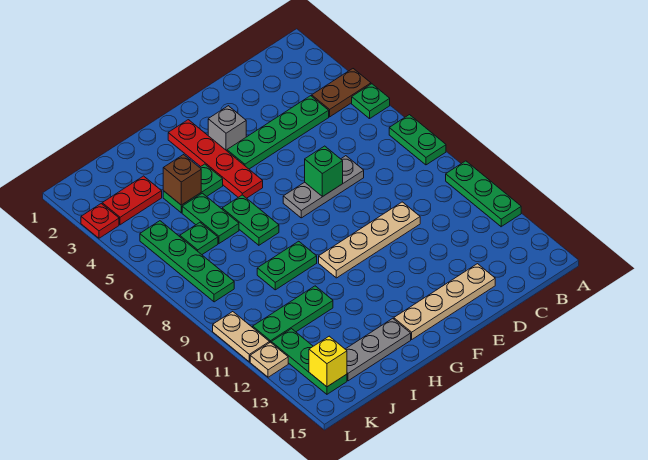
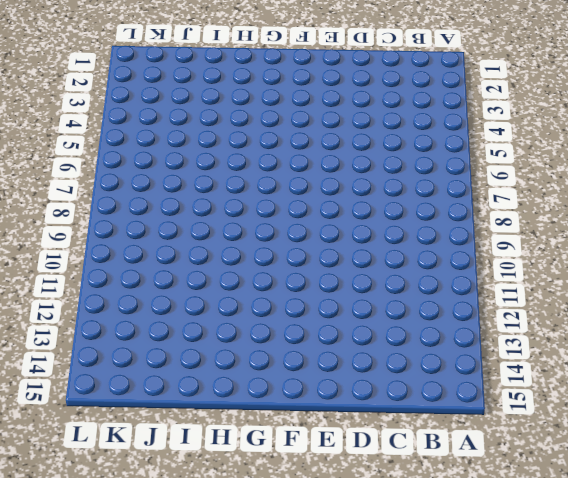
none -> brown plate A4:B4 level 1
none -> green plate A5 level 1
none -> green plate A7:A8 level 1

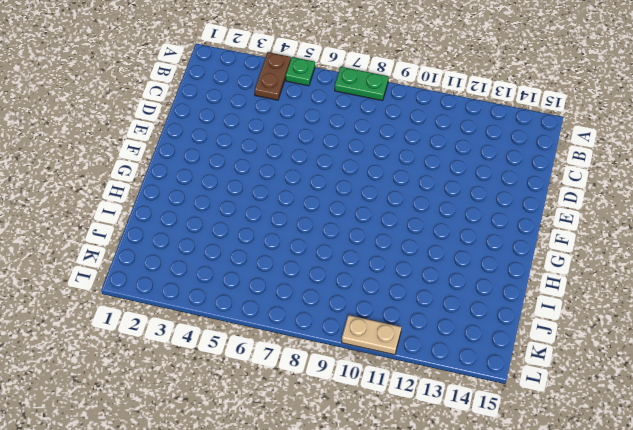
none -> green plate A10:A12 level 1
none -> green plate C4:F4 level 1
none -> grey plate D7:F7 level 1

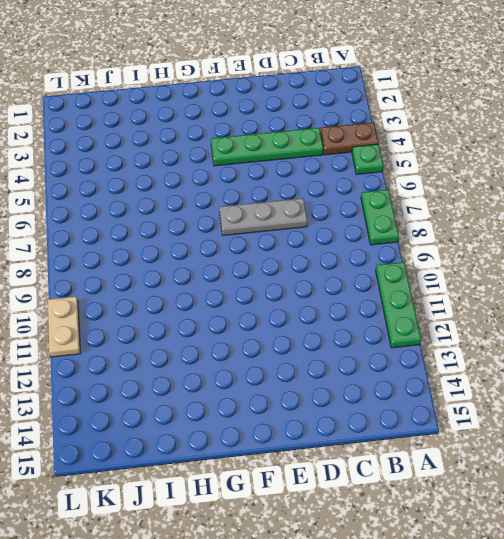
none -> tan plate D10:G10 level 1
none -> tan plate D14:G14 level 1
none -> grey brick F3 level 1

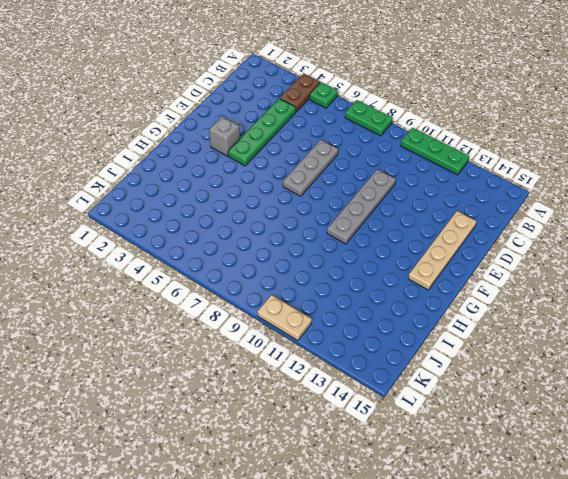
grey plate D10:G10 level 1 -> tan plate D10:G10 level 1
none -> red plate G2:G5 level 1
none -> green plate H4:I4 level 1
none -> green plate H6:H7 level 1

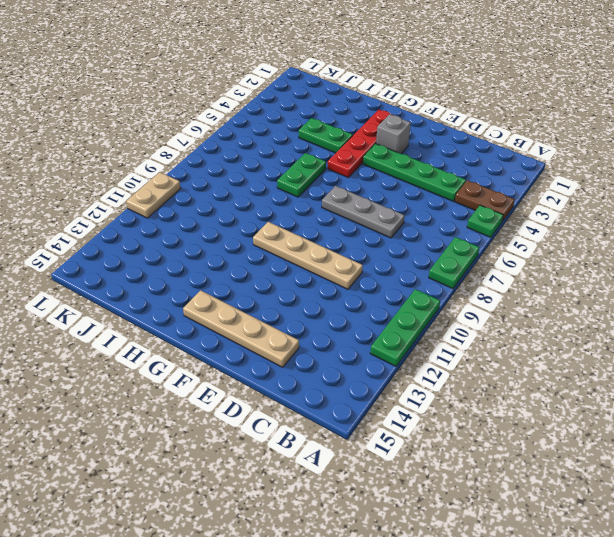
none -> green plate H9:I9 level 1
none -> grey plate H14:J14 level 1
none -> green plate I5:I6 level 1

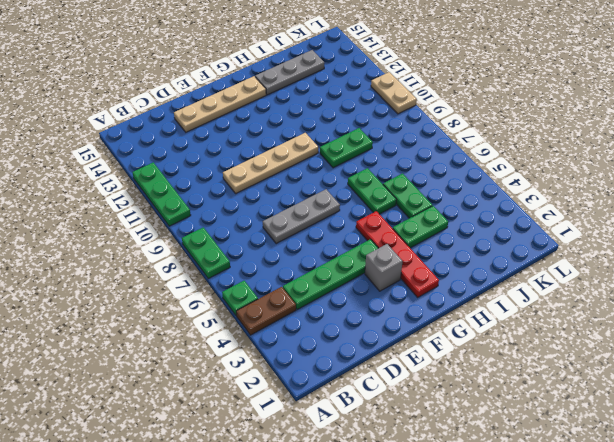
none -> green plate I11:K11 level 1
none -> red plate J3:K3 level 1
none -> green plate J6 level 1

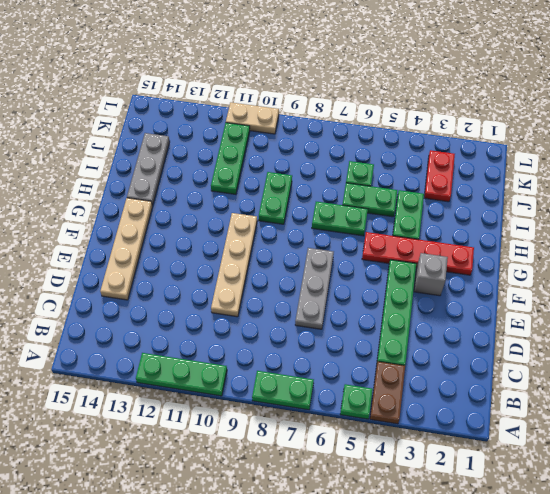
none -> green plate K5:K8 level 1
none -> green plate K12:K14 level 1
none -> red plate L3 level 1

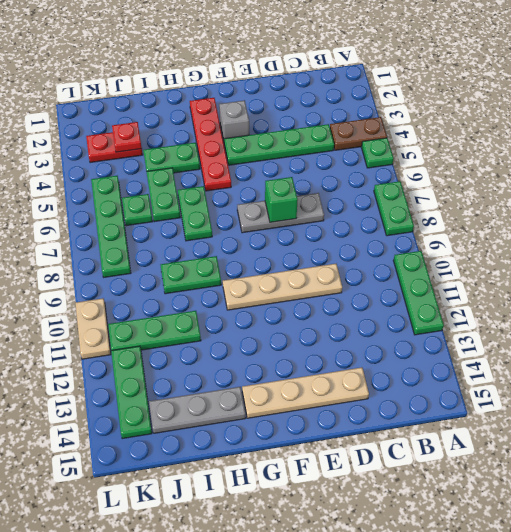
red plate J3 level 2 -> red plate L3 level 1
none -> tan plate L12 level 1
none -> brown brick I4 level 2
none -> yellow brick K14 level 2

